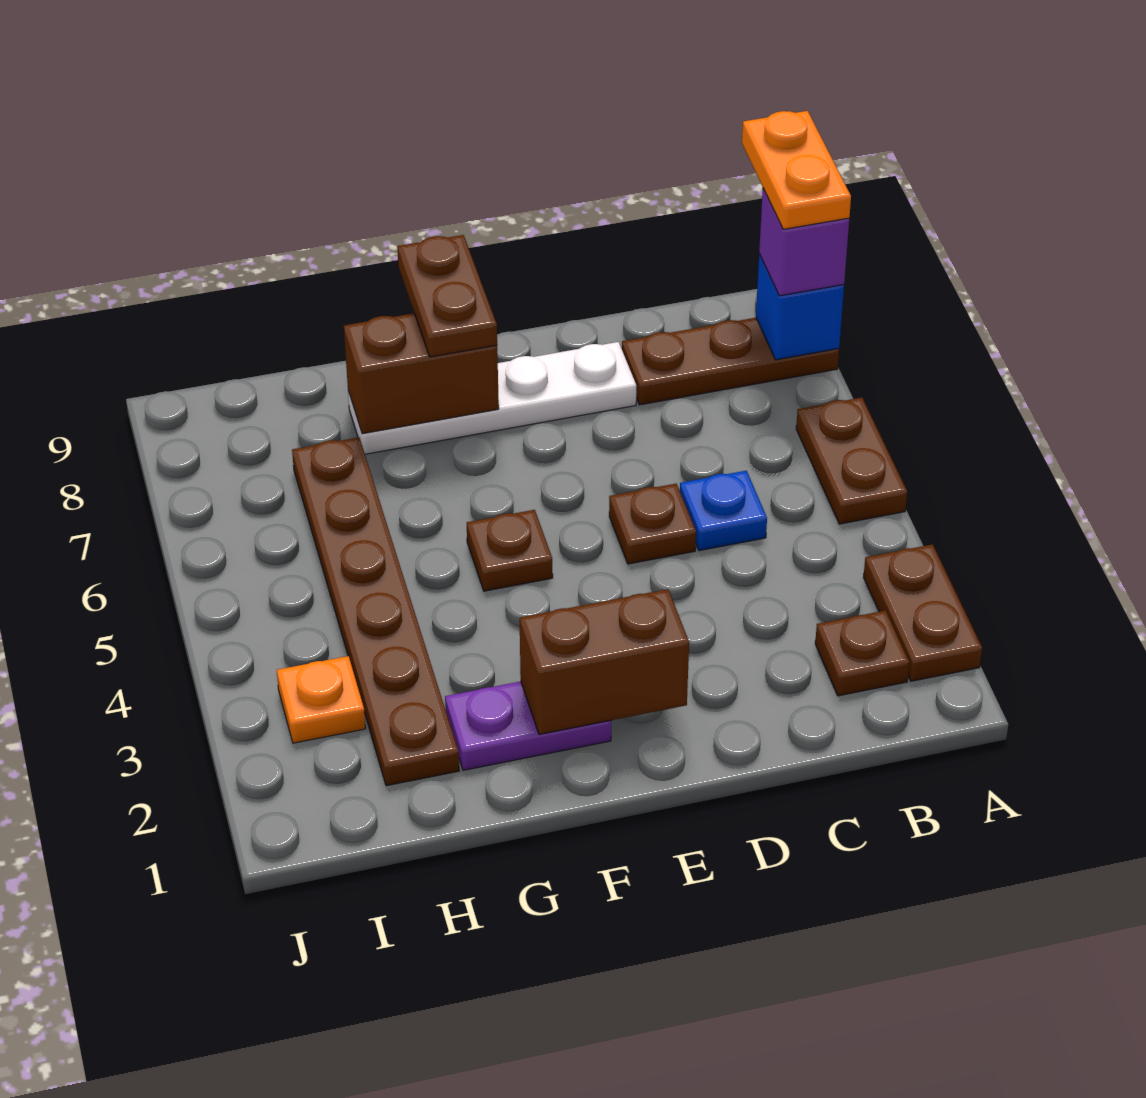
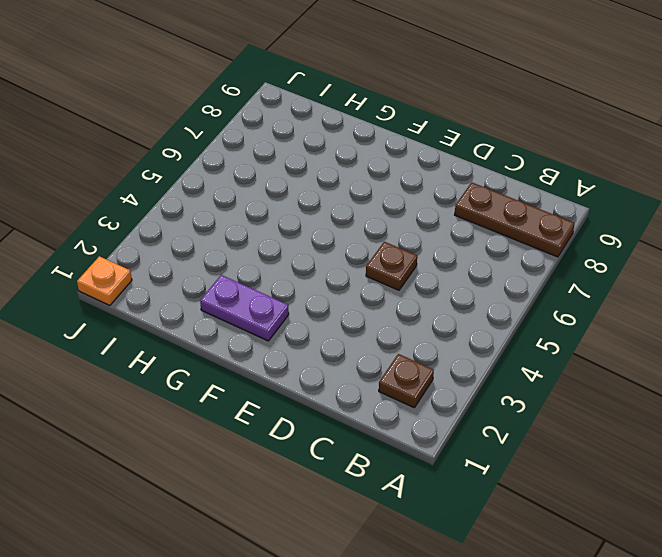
orange plate J1 level 1 -> orange plate I3 level 1
none -> brown plate A2:A3 level 1
none -> brown plate A5:A6 level 1
none -> blue plate C5 level 1

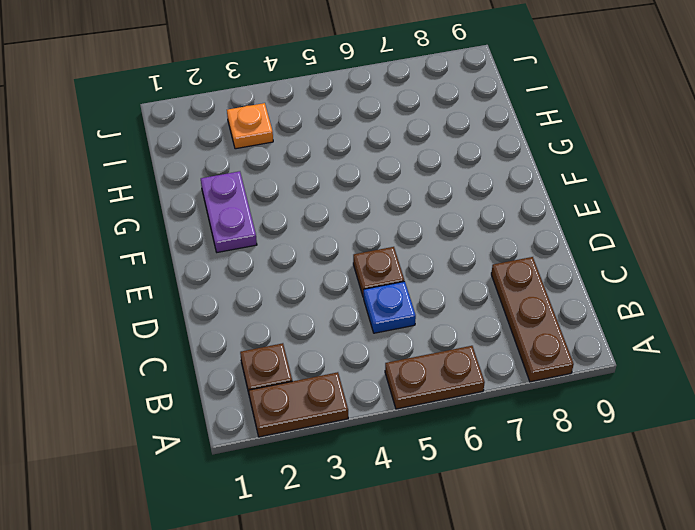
none -> white plate D8:G8 level 1
none -> brown plate F5 level 1
none -> brown plate H2:H7 level 1

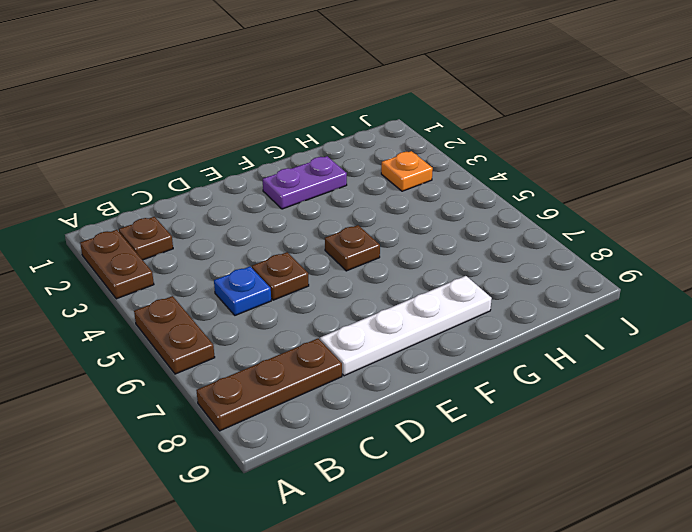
none -> brown plate H2:H7 level 1
none -> blue brick A8 level 2
none -> brown brick E2:F2 level 2

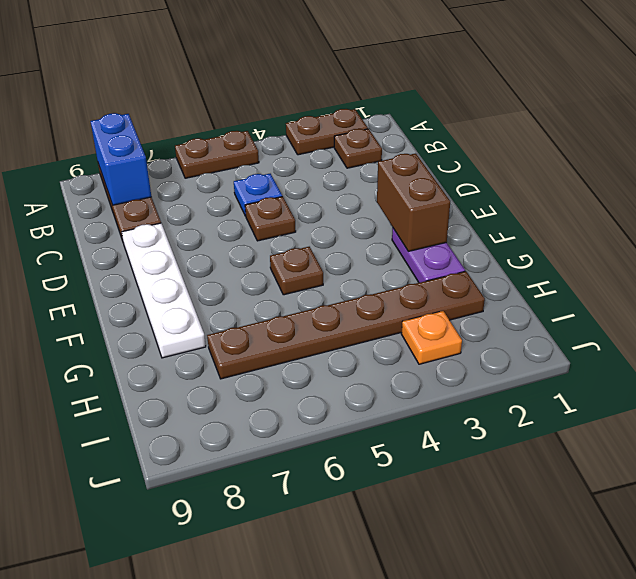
blue brick A8:B8 level 2 -> blue brick A8 level 2
none -> brown brick F8:G8 level 2
none -> purple brick A8 level 3
none -> brown plate F8:F9 level 3

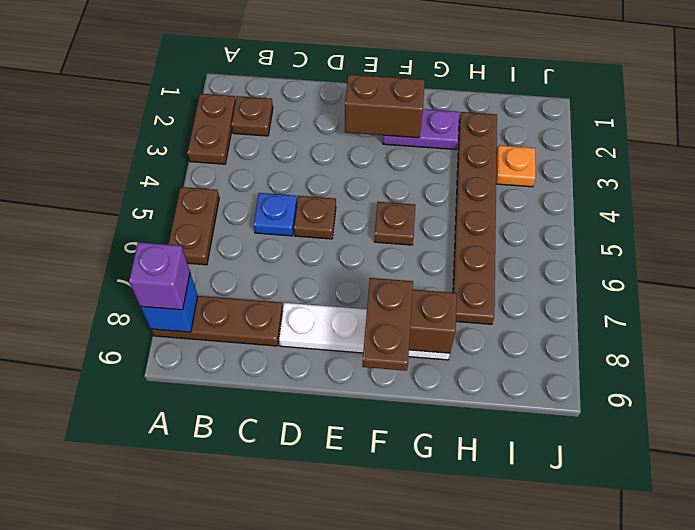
none -> orange plate A8:A9 level 4

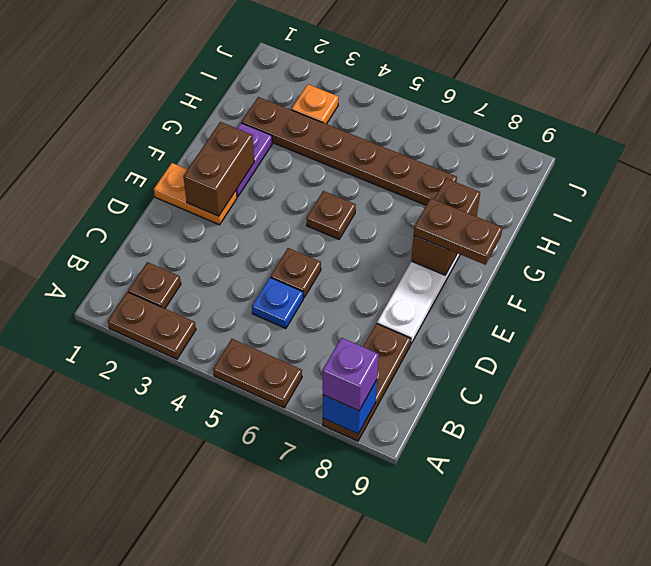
orange plate E1:E2 level 1 -> orange plate A8:A9 level 4

